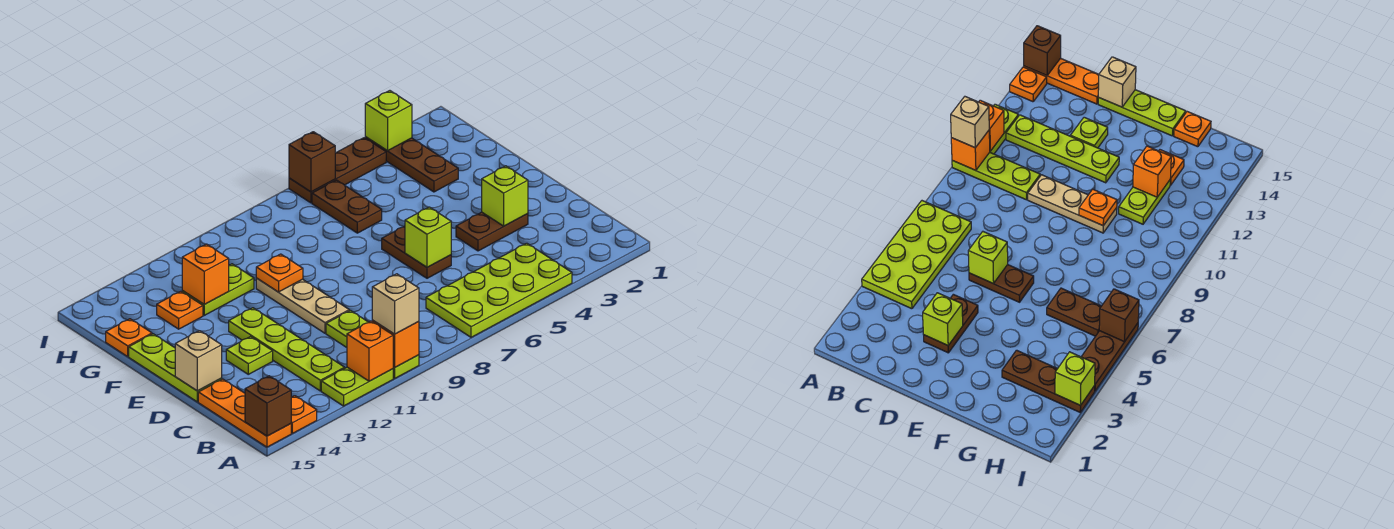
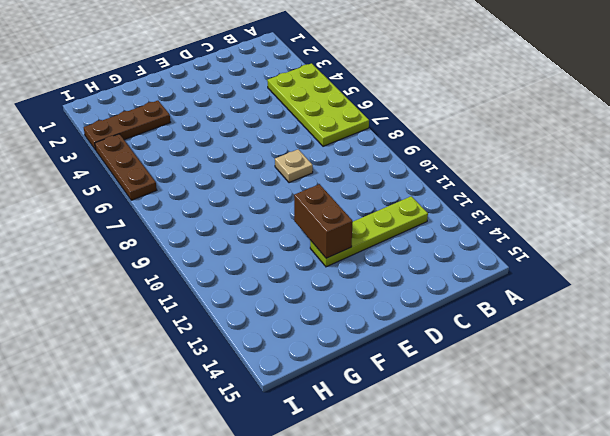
tan plate D8 level 1 -> none
brown brick E11:E12 level 2 -> none
none -> lime plate A10:C10 level 1
none -> lime plate A11:A12 level 1
none -> orange plate A14 level 1

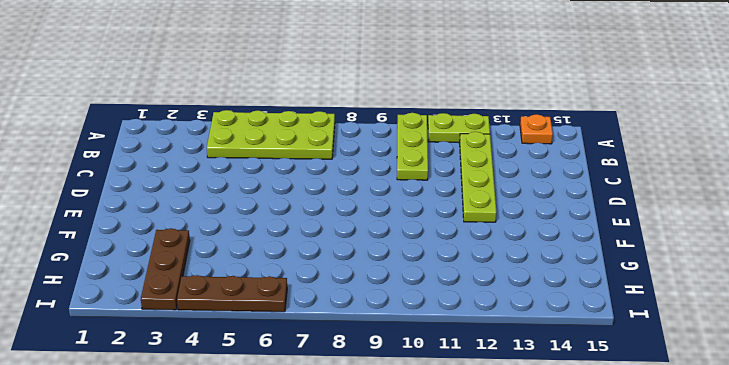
none -> orange plate A15:C15 level 1
none -> brown plate D3:D4 level 1
none -> brown plate D6:E6 level 1

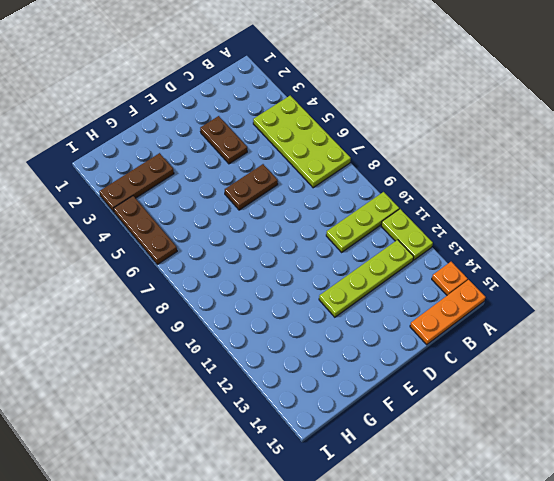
none -> tan plate D10:F10 level 1
none -> lime plate D13 level 1
none -> lime plate D15:F15 level 1

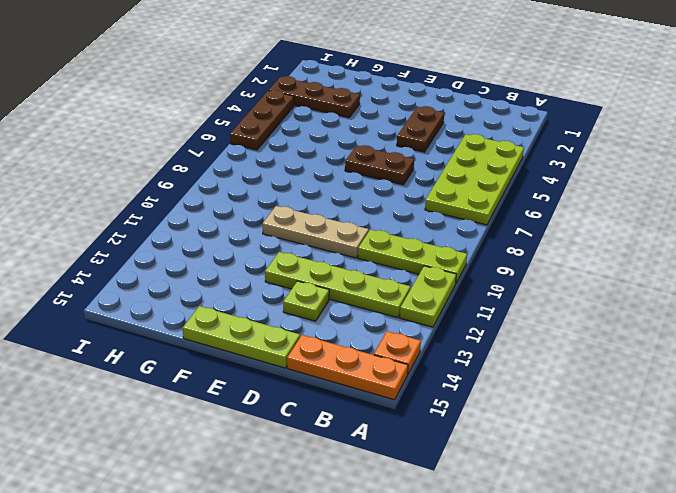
none -> brown plate G6:H6 level 1
none -> lime plate G11:G12 level 1
none -> orange plate G13 level 1

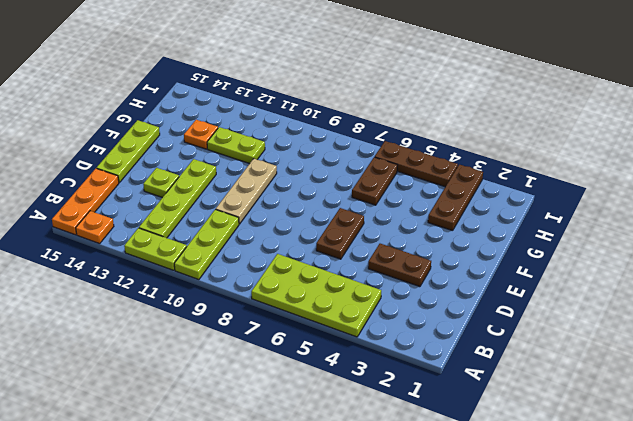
none -> orange plate G15 level 1
none -> orange brick A10 level 2
none -> orange brick A11 level 2

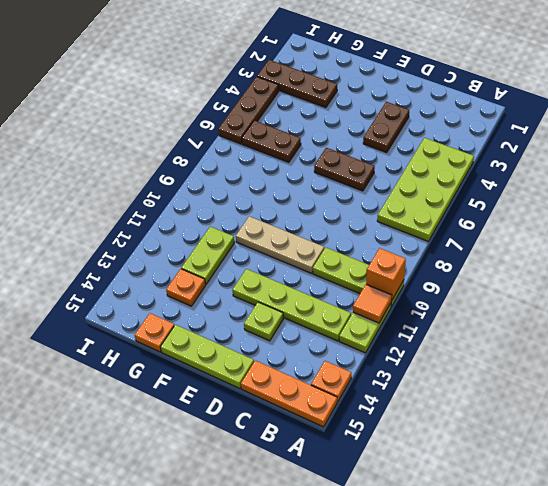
orange tile A11 level 2 -> orange brick A11 level 2
none -> brown brick A15 level 2
none -> lime brick D3 level 2
none -> lime brick D6 level 2

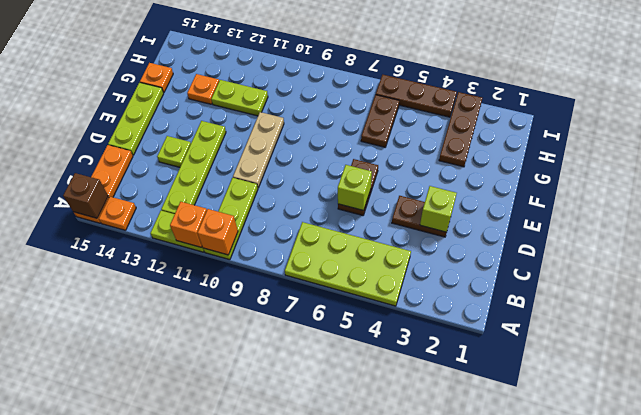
none -> tan brick D15 level 2
none -> orange plate F10 level 2
none -> orange brick G12 level 2

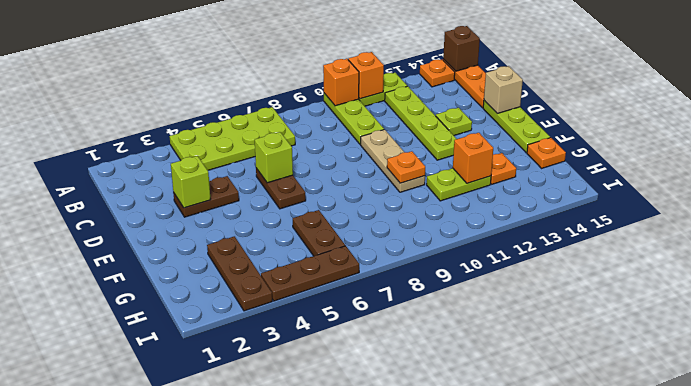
none -> lime brick I3 level 2
none -> brown brick I6 level 2
none -> tan brick A10 level 3

